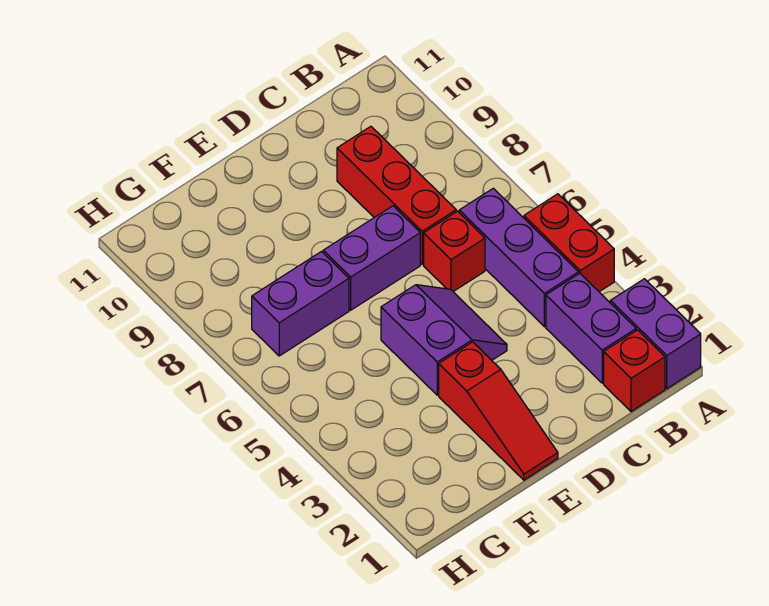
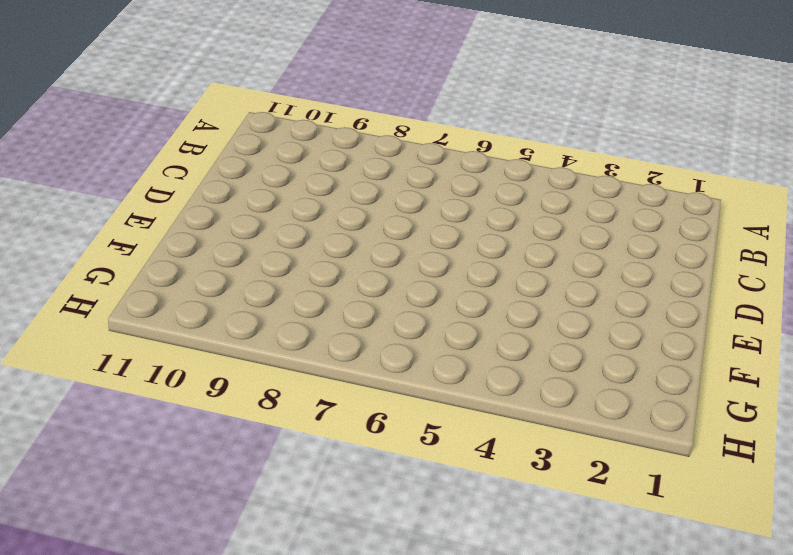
none -> purple brick A1:A2 level 1
none -> red brick A4:A5 level 1

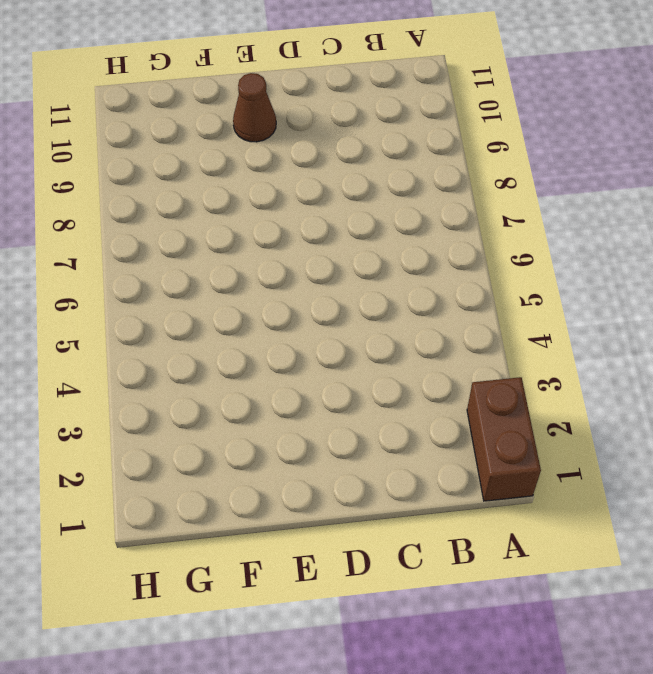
brown brick A1:A2 level 1 -> purple brick A1:A2 level 1
brown cone E10 level 1 -> none
none -> red brick A4:A5 level 1
none -> red brick B1 level 1

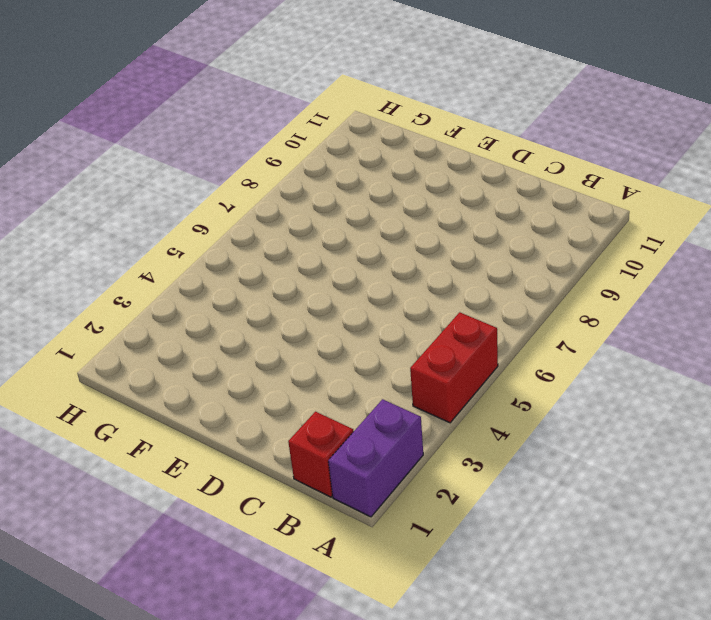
none -> purple brick B2:B3 level 1
none -> purple brick B4:B6 level 1

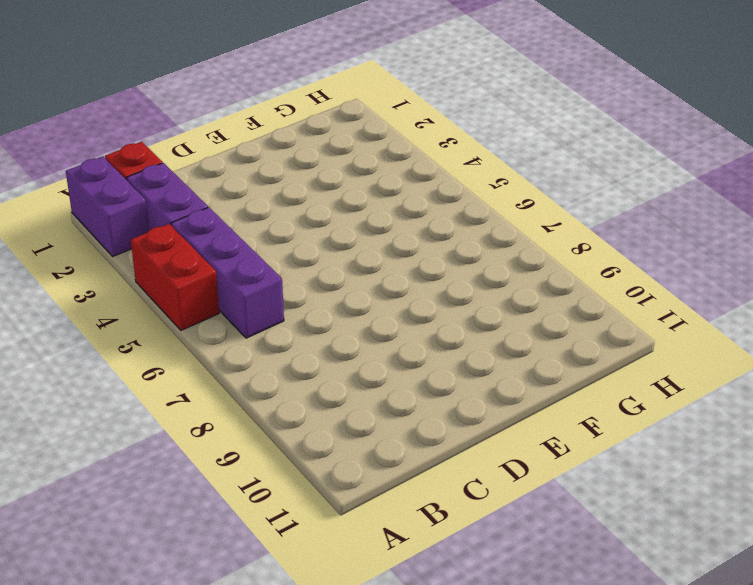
none -> red brick C6 level 1
none -> red brick C7:C9 level 1

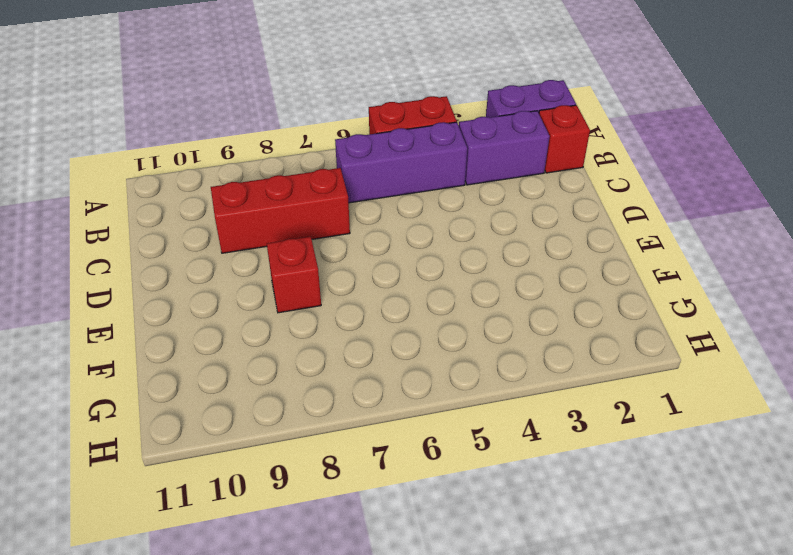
red brick E8 level 1 -> red brick C6 level 1
none -> purple slope D4:E5 level 1 top E
none -> purple brick D7:E7 level 1

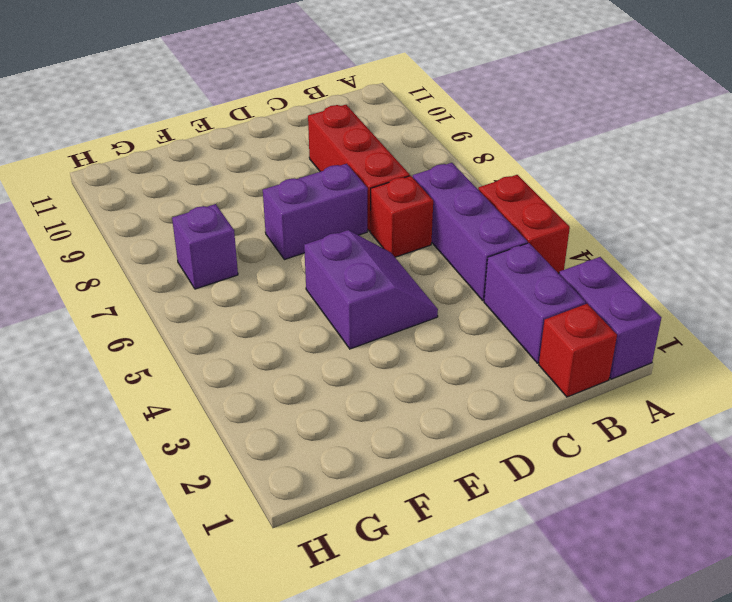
purple brick G7 level 1 -> purple brick F7:G7 level 1
none -> red slope E1:E3 level 1 top 3

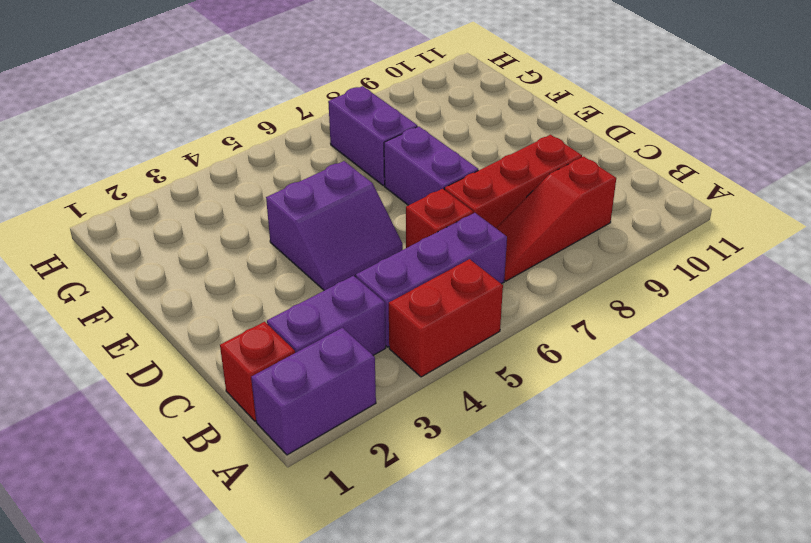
red slope B7:B9 level 1 top 9 -> red slope E1:E3 level 1 top 3

